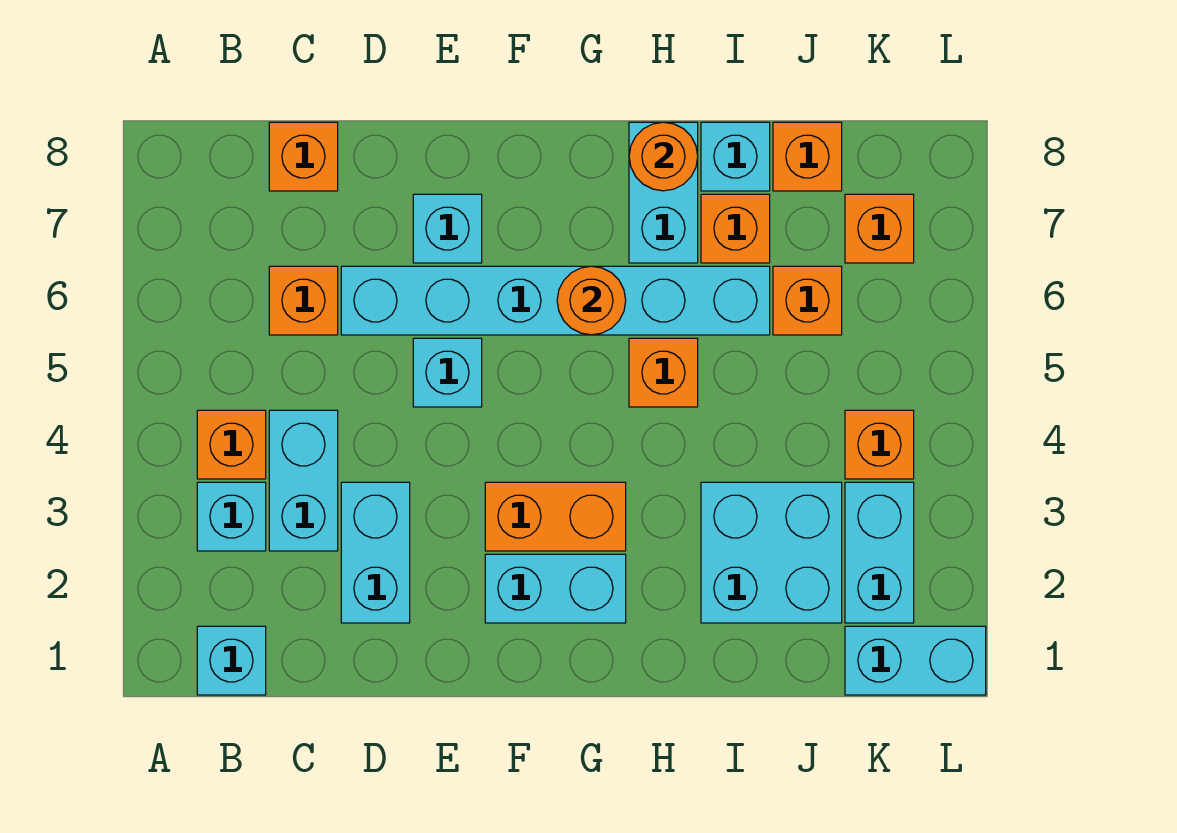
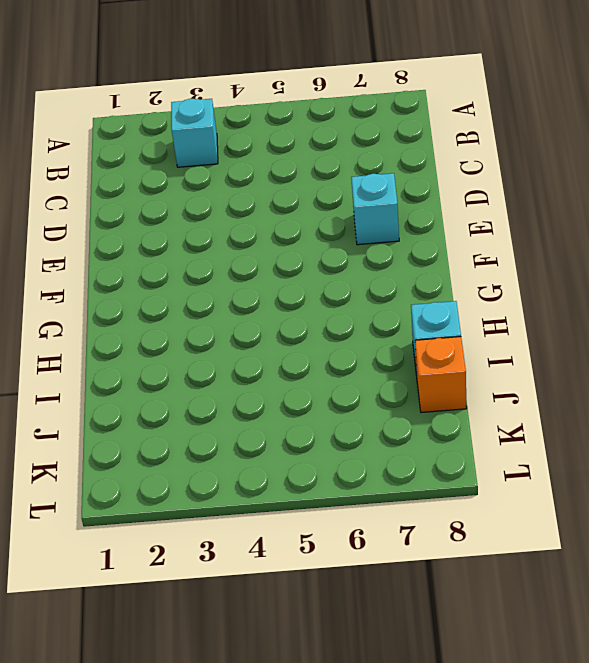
none -> cyan brick B1 level 1
none -> orange brick B4 level 1
none -> cyan brick C3:C4 level 1

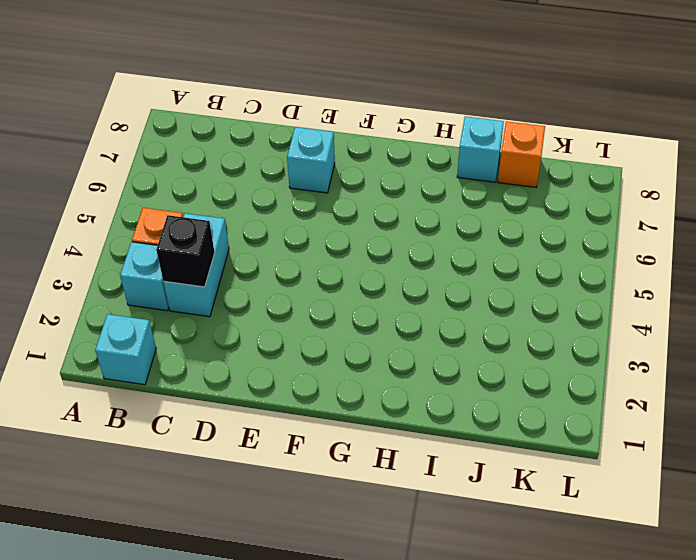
black brick C3 level 2 -> none
none -> orange brick C6 level 1
none -> orange brick C8 level 1
none -> cyan brick D2:D3 level 1

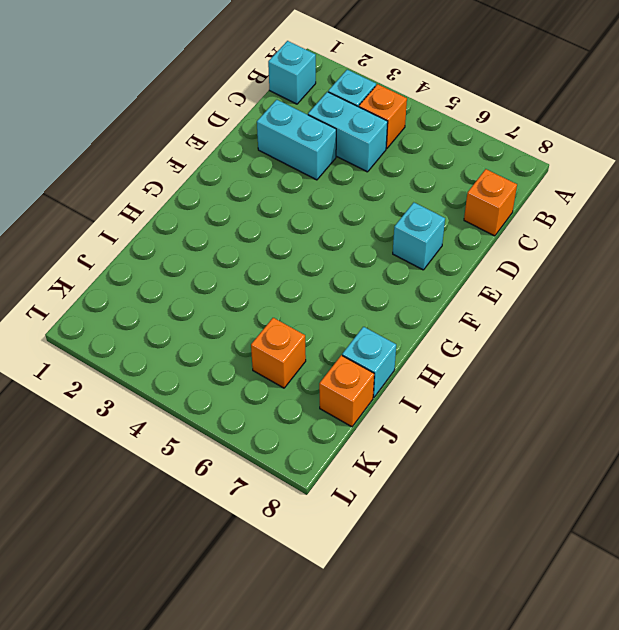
none -> orange brick C6 level 1
none -> cyan brick D6:I6 level 1
none -> cyan brick E5 level 1

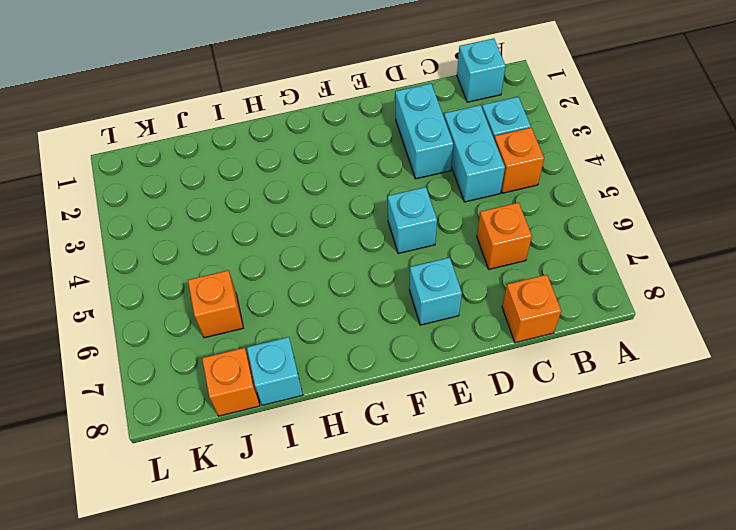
none -> cyan brick D6:I6 level 1
none -> cyan brick F2:G2 level 1
none -> orange brick F3:G3 level 1

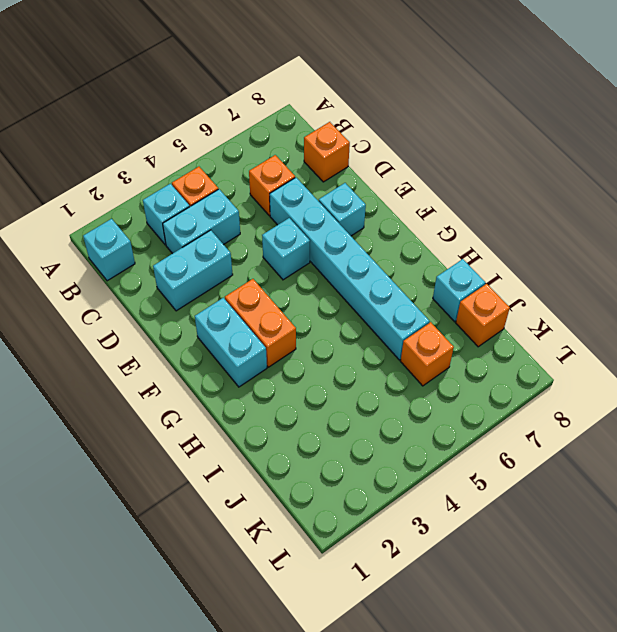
none -> orange brick H5 level 1
none -> cyan brick H7:H8 level 1
none -> cyan brick I2:J3 level 1

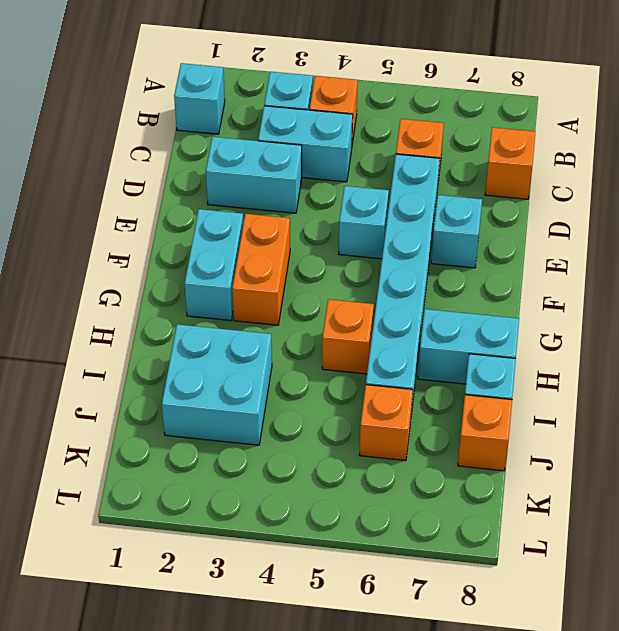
none -> orange brick I7 level 1
none -> cyan brick K1:L1 level 1
none -> cyan brick K2:K3 level 1

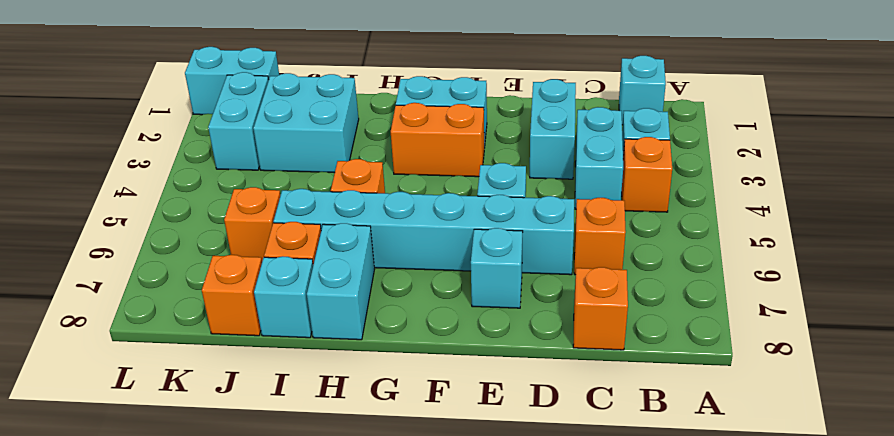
none -> orange brick K4 level 1
none -> orange brick K7 level 1
none -> orange round brick G6 level 2

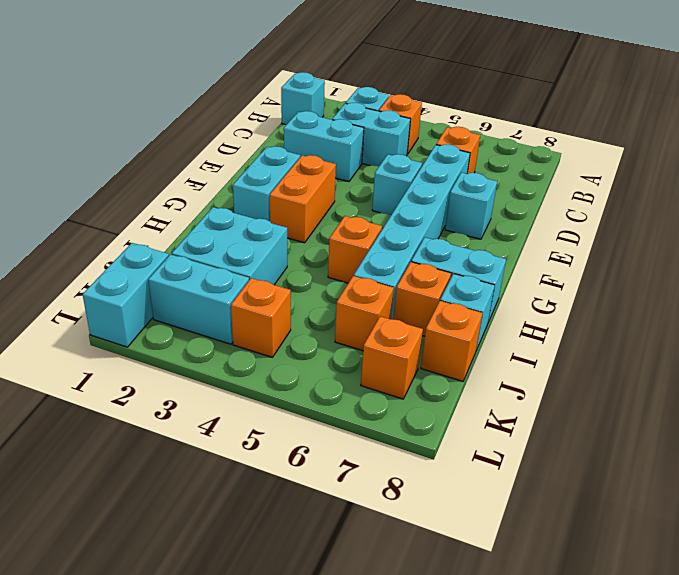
none -> orange brick C8 level 1
none -> orange round brick G6 level 2
none -> orange round brick H8 level 2

